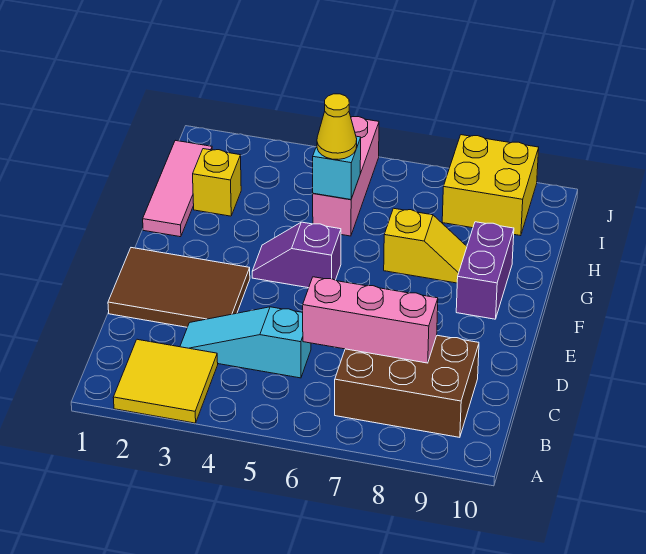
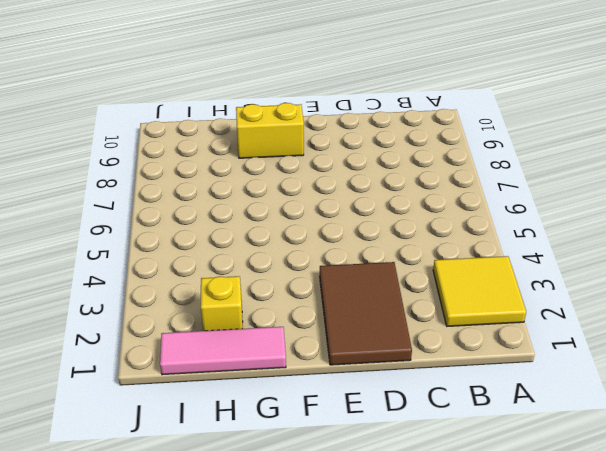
yellow brick F9:G9 level 1 -> purple brick F9:G9 level 1
none -> brown brick B7:C9 level 1
none -> cyan slope C3:C5 level 1 top 5
none -> purple slope F4:F5 level 1 top 5

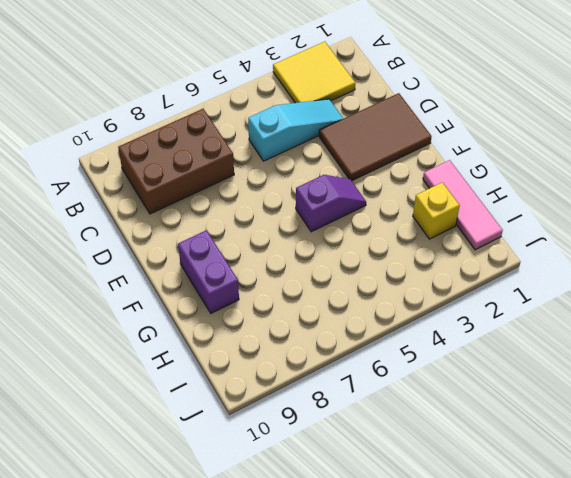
none -> yellow slope G7:G8 level 1 top 7
none -> pink brick H5:J5 level 1
none -> yellow brick I8:J9 level 1

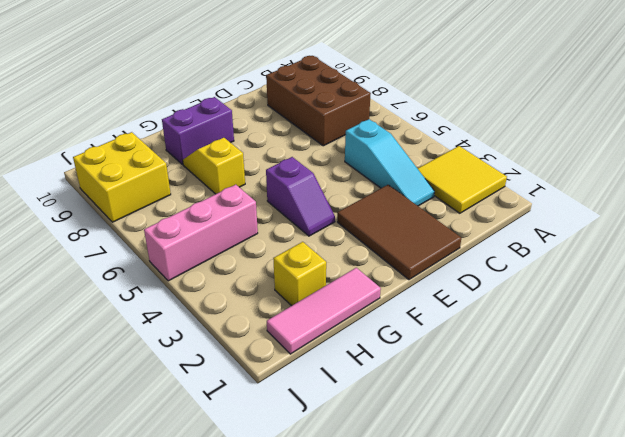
none -> pink brick C6:C8 level 2
none -> cyan brick H5 level 2
none -> yellow cone H5 level 3

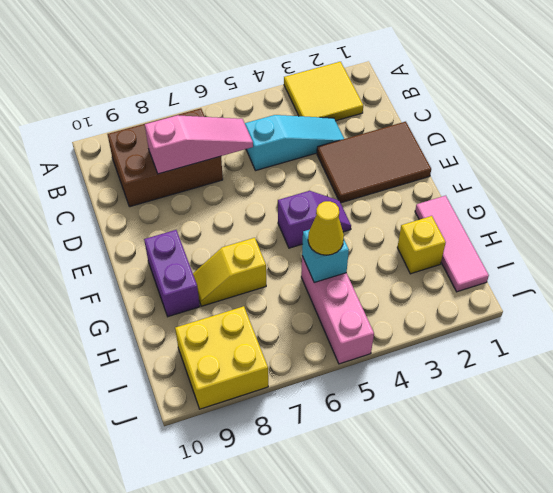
pink slope C6:C8 level 2 top 8 -> pink brick C6:C8 level 2

